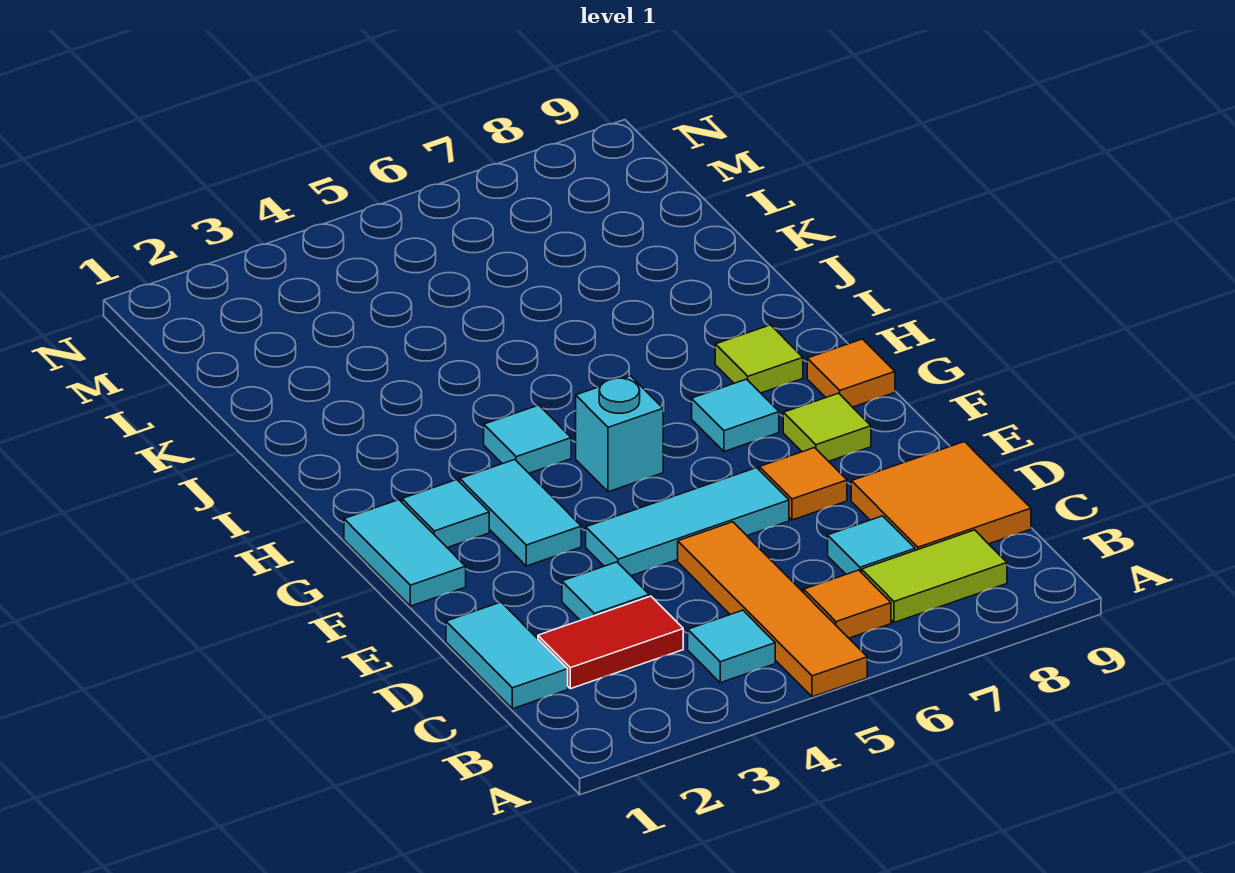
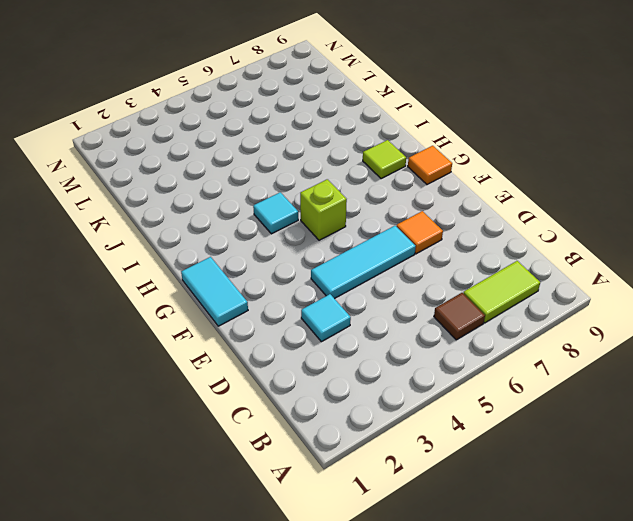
brown tile B6 level 1 -> orange tile B6 level 1
lime brick G5 level 1 -> cyan brick G5 level 1
none -> orange tile A5:D5 level 1
none -> cyan tile B4 level 1
none -> cyan tile C1:D1 level 1

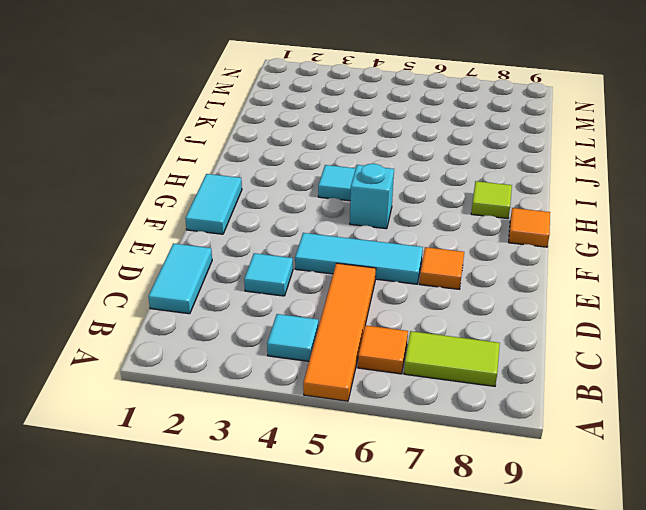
none -> red tile C2:C3 level 1
none -> cyan tile C7 level 1
none -> orange tile C8:D9 level 1

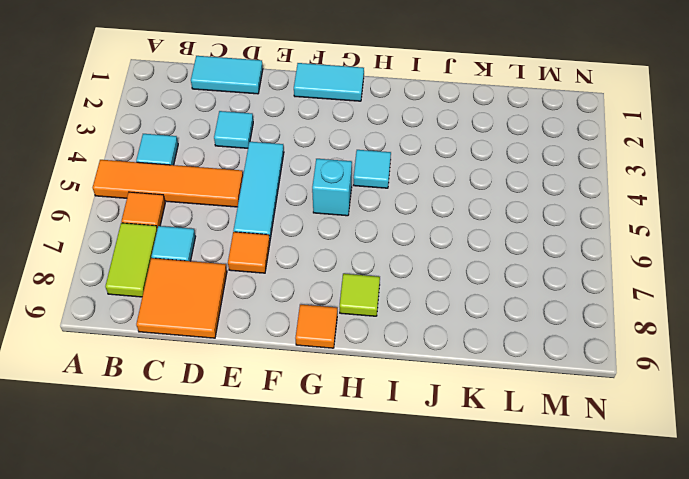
none -> red tile C2:C3 level 1
none -> cyan tile F3:G3 level 1
none -> lime tile F8 level 1

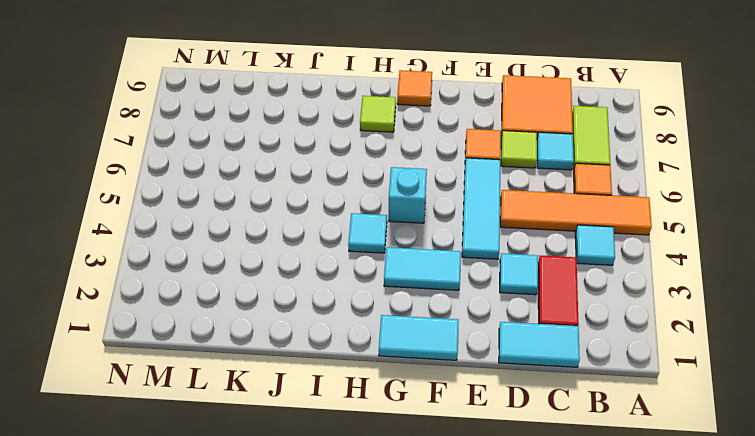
lime tile D7 level 1 -> lime tile F8 level 1
none -> cyan tile G2 level 1
none -> cyan tile G7 level 1

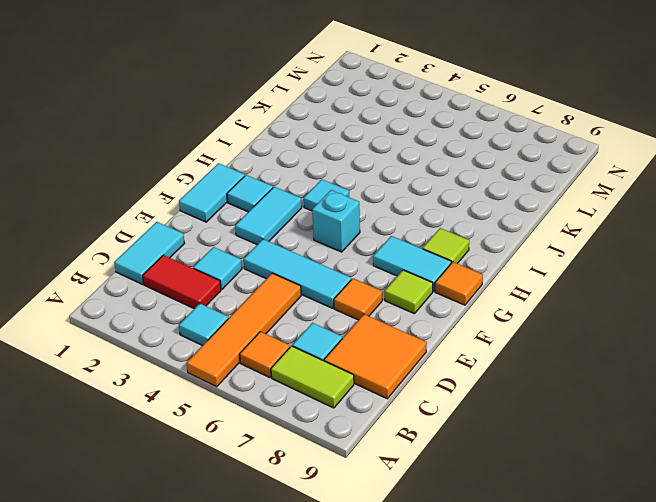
cyan tile G7:G8 level 1 -> cyan tile G7 level 1

